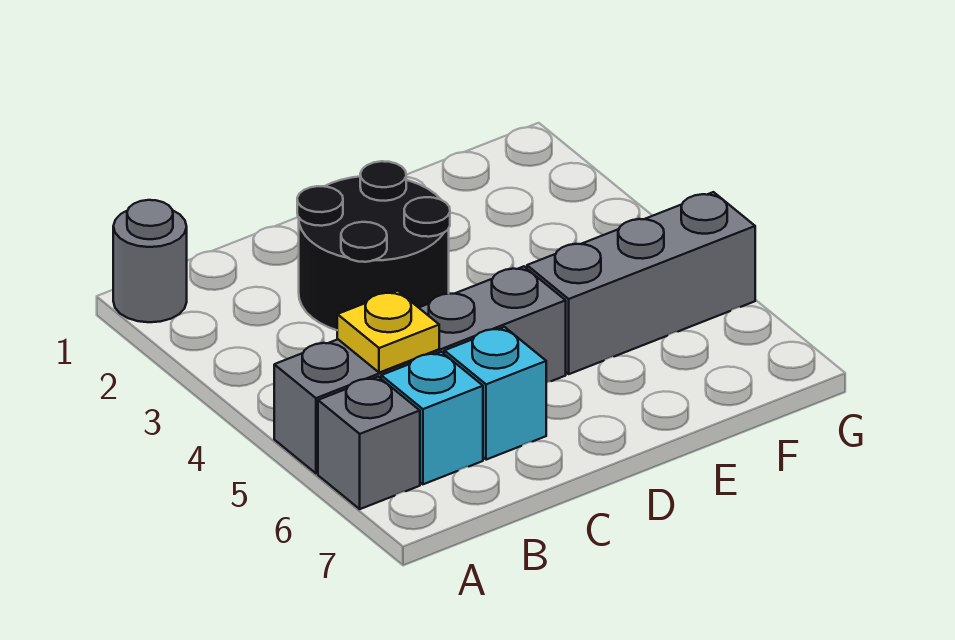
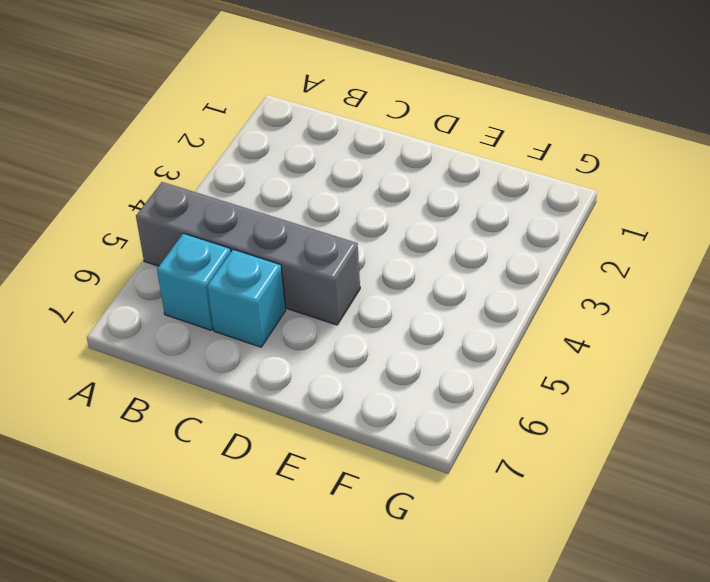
none -> grey round brick A1 level 1
none -> grey brick A6 level 1

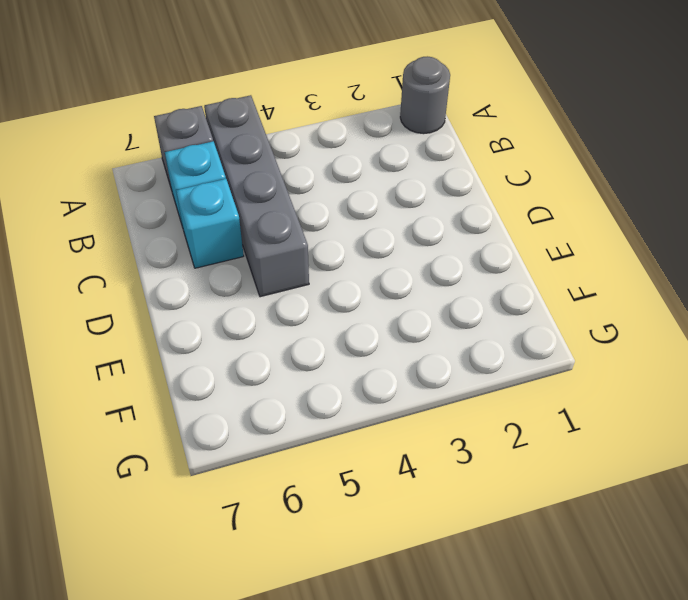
none -> black round brick C2:D3 level 1
none -> grey brick E5:G5 level 1

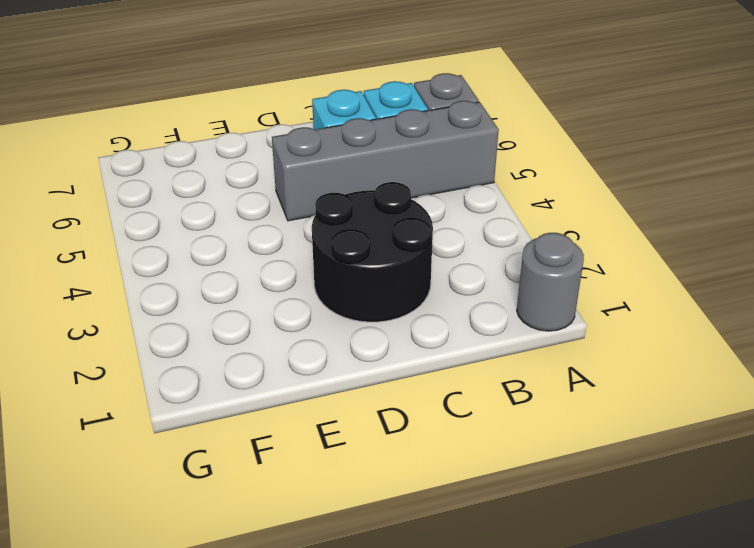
none -> grey brick E5:G5 level 1
none -> yellow plate B5 level 2

